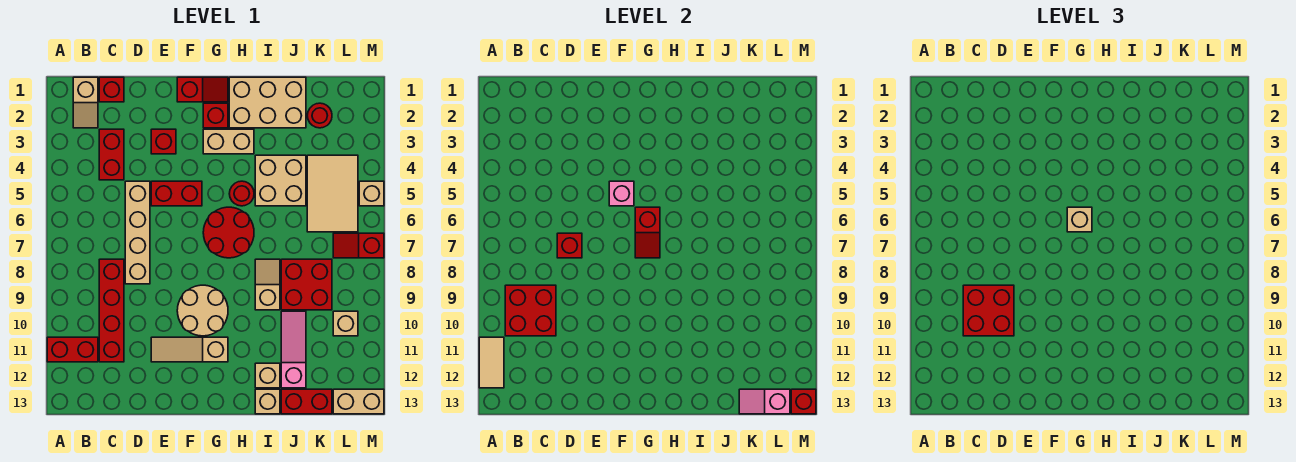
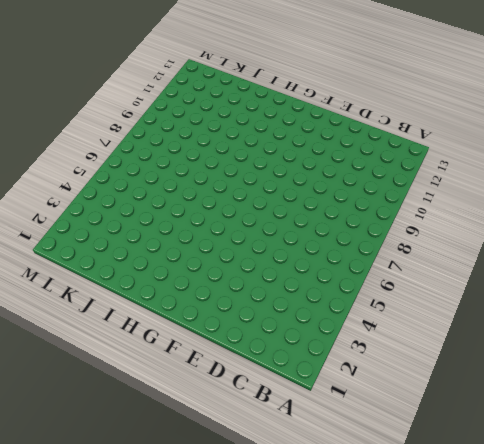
none -> red brick A11:B11 level 1
none -> tan slope B1:B2 level 1 top 1
none -> red brick C1 level 1
none -> red brick C3:C4 level 1

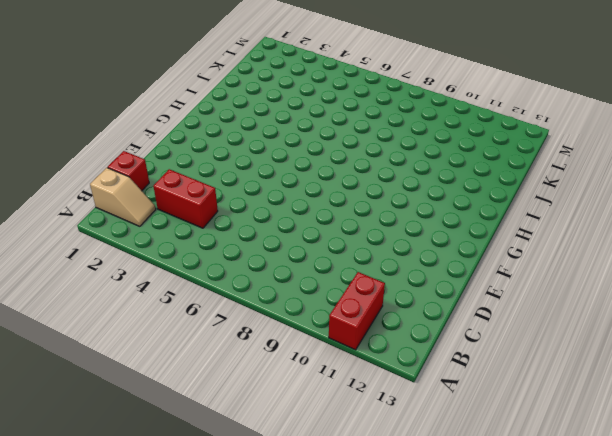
none -> red brick C8:C11 level 1
none -> tan brick D5:D8 level 1
none -> red brick E3 level 1
none -> red brick E5:F5 level 1

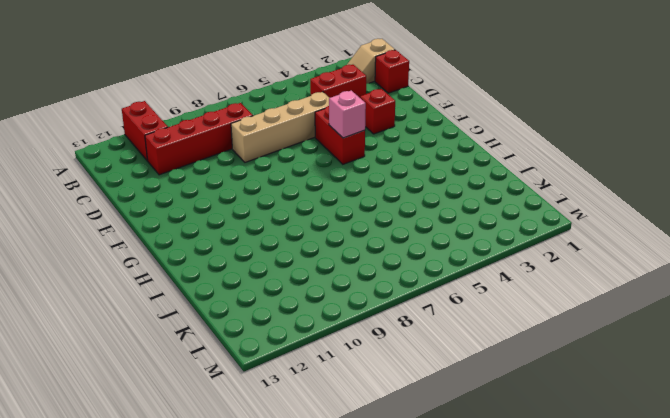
none -> tan slope E11:G11 level 1 top G
none -> red slope F1:G1 level 1 top F
none -> tan round brick F9:G10 level 1
none -> red brick G2 level 1

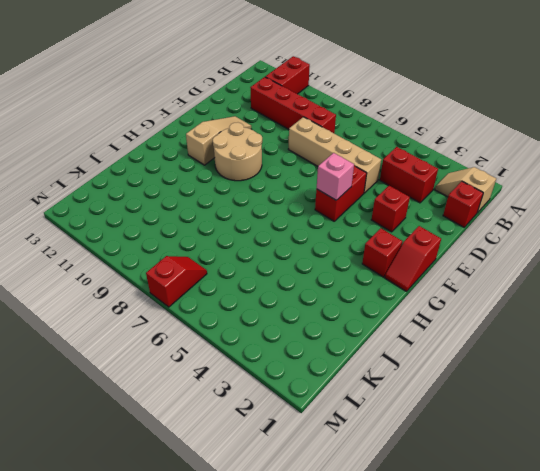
none -> tan brick G3:H3 level 1
none -> red round brick G6:H7 level 1
none -> tan brick H1:J2 level 1
none -> red round brick H5 level 1

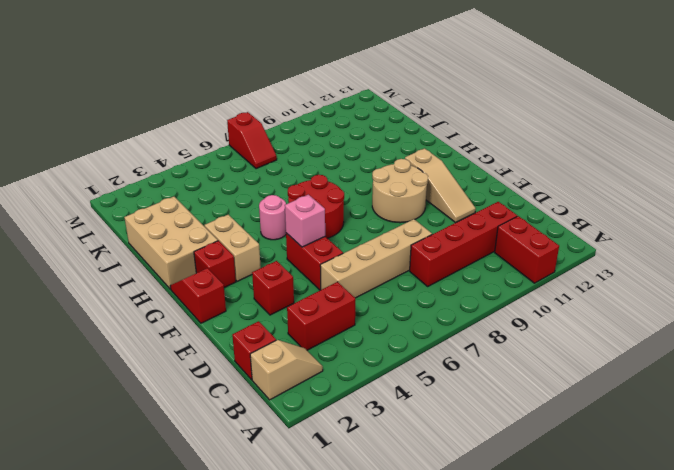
pink round brick H5 level 1 -> red round brick H5 level 1
none -> tan brick I4:J5 level 1
none -> tan slope I8:I9 level 1 top 9
none -> tan brick I12 level 1
none -> tan brick I13 level 1

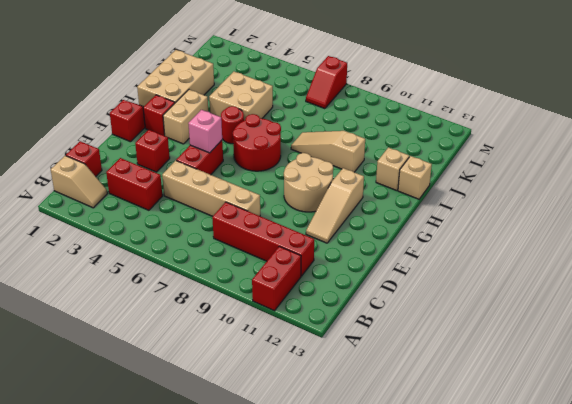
tan slope I8:I10 level 1 top 10 -> tan slope I8:I9 level 1 top 9
none -> red brick J8:K9 level 1
none -> pink slope J10:J12 level 1 top 12
none -> red brick J13:K13 level 1
none -> red round brick K2 level 1

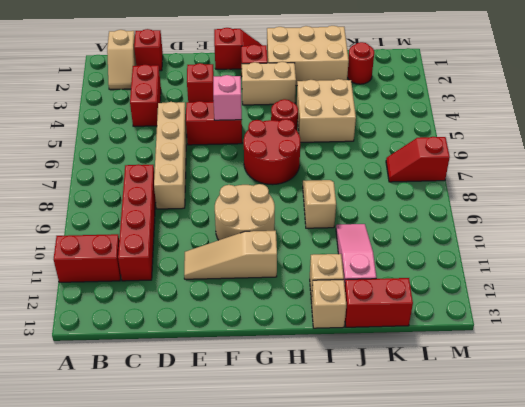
none -> red brick J8:K9 level 1
none -> tan tile K4:L6 level 1
none -> tan brick L10 level 1
none -> tan brick L13:M13 level 1

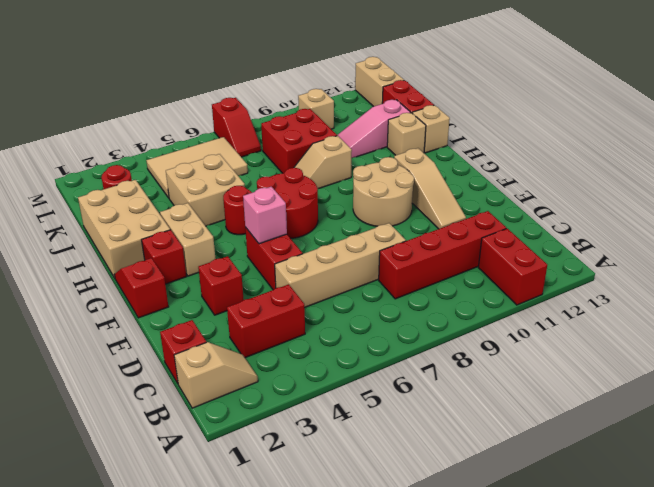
none -> tan brick M5 level 1
none -> tan tile A11:A12 level 2
none -> red brick B9:C10 level 2
none -> red brick D7 level 2

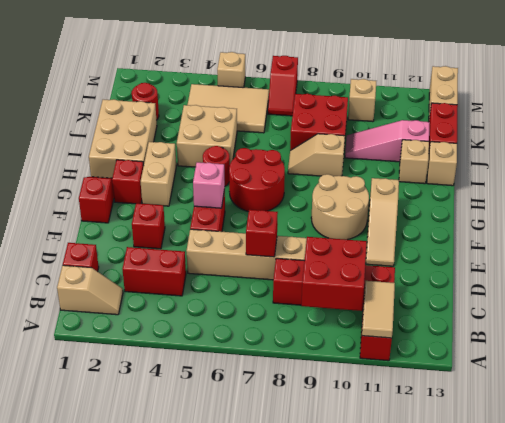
tan tile A11:B11 level 2 -> tan tile A11:A12 level 2
none -> red slope G6:G7 level 2 top 6
none -> pink slope K13:L13 level 2 top L
none -> red brick M13 level 2
none -> red brick C9:D10 level 3

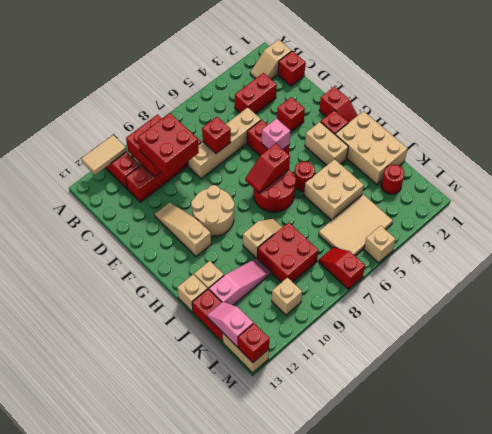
none -> tan brick G6 level 3

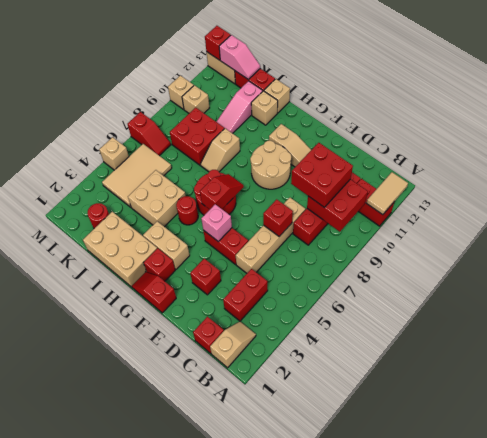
tan brick M10 level 1 -> tan brick G6 level 3

